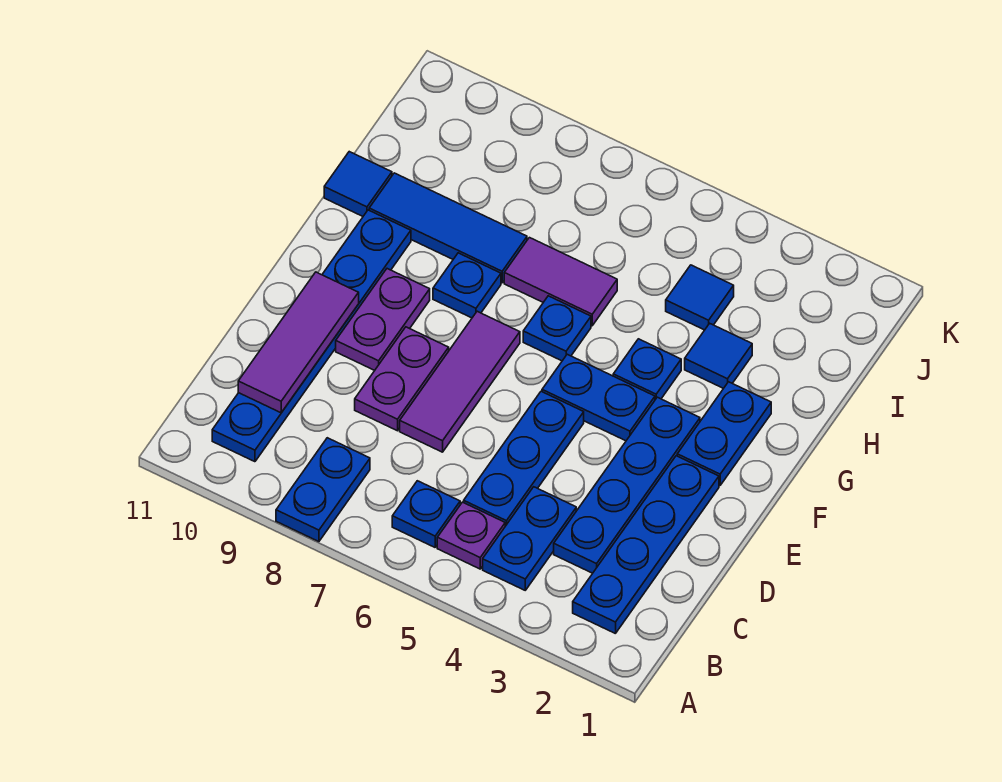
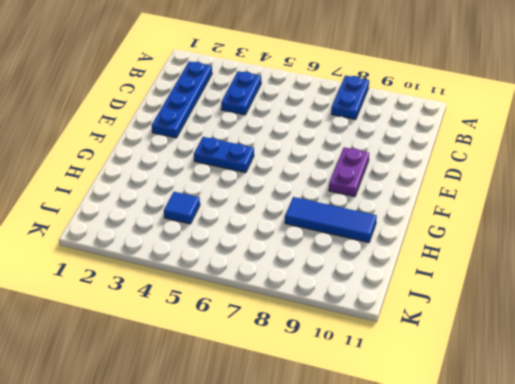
none -> purple plate B5 level 1
none -> blue plate B6 level 1
none -> blue plate B10:G10 level 1

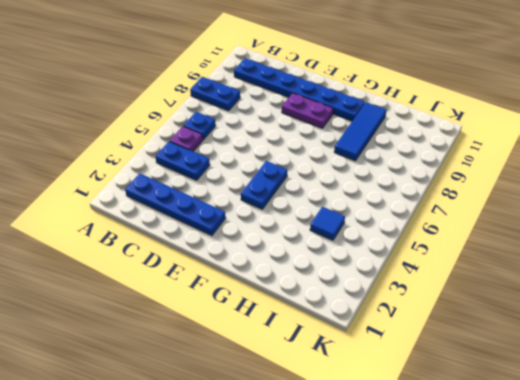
none -> blue plate C3:F3 level 1
none -> blue plate C5:E5 level 1
none -> purple tile D7:F7 level 1

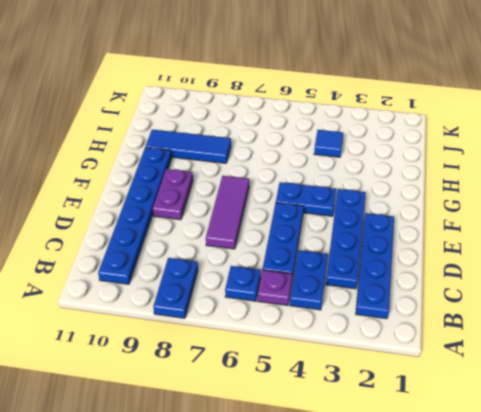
none -> purple plate D8:E8 level 1
none -> blue plate F2:G2 level 1
none -> blue plate G4 level 1

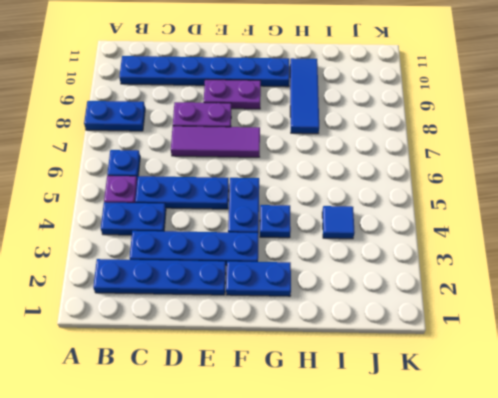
none -> blue plate G6 level 1
none -> blue plate G8 level 1
none -> blue tile H3 level 1

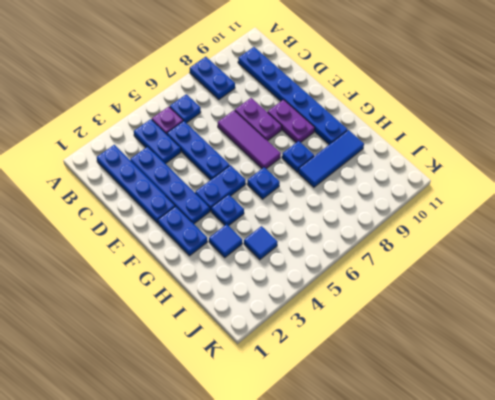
none -> purple tile H6:H7 level 1
none -> blue tile H11 level 1
none -> purple tile C10:E10 level 2

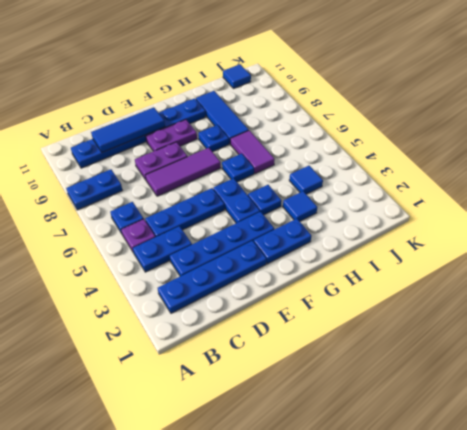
blue tile C10:E10 level 2 -> purple tile C10:E10 level 2
blue tile J11 level 1 -> blue tile H11 level 1

